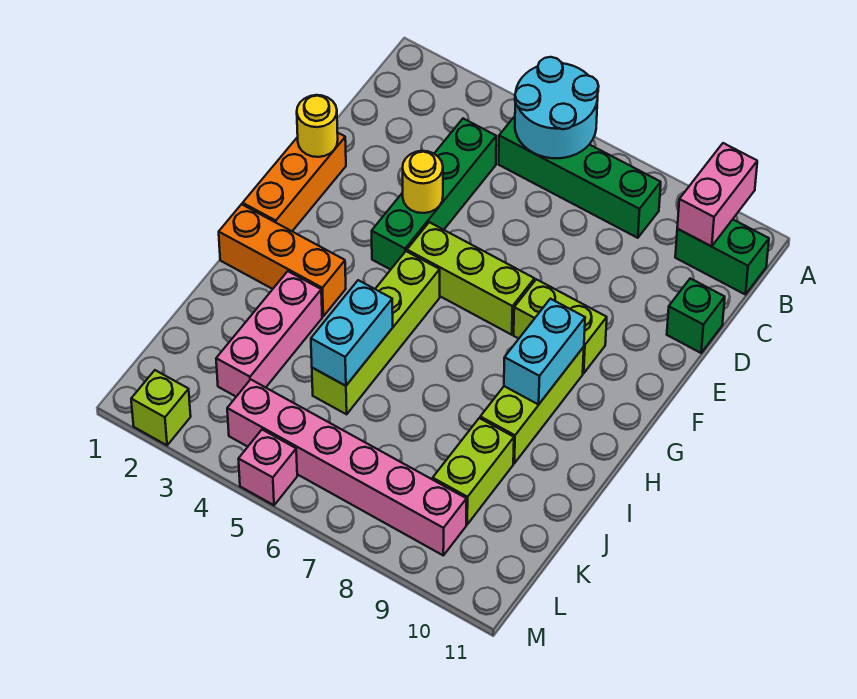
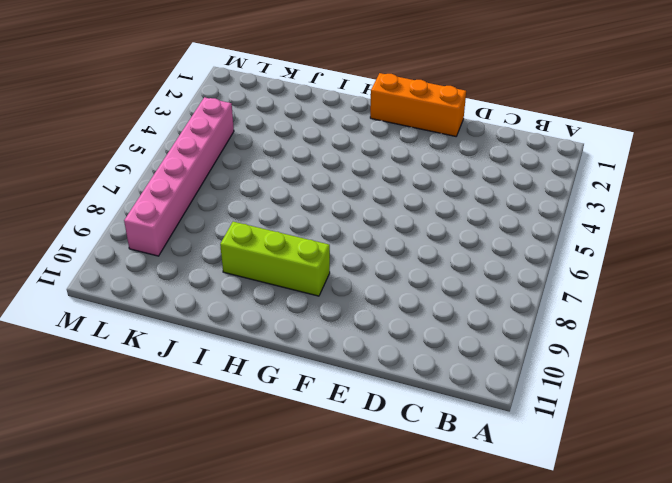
none -> green brick B5:B8 level 1
none -> green brick B10:B11 level 1
none -> green brick C4:F4 level 1

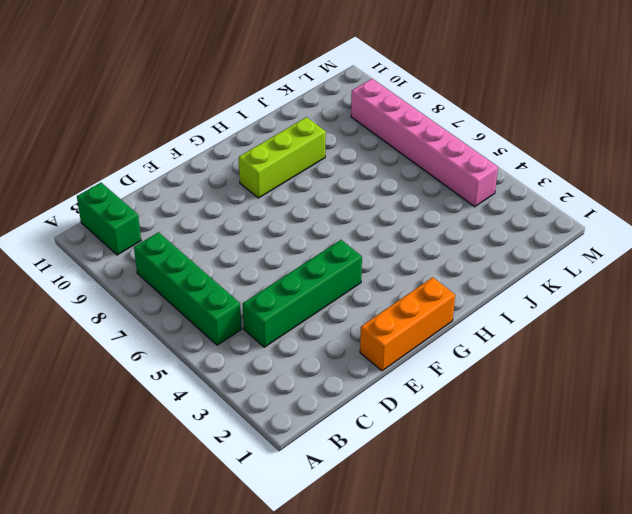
none -> green brick D11 level 1
none -> lime brick F5:F7 level 1
none -> lime brick F8:F9 level 1

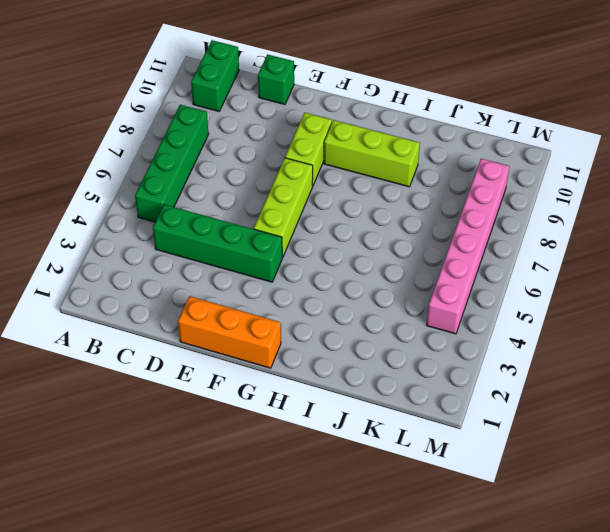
none -> lime brick G5:J5 level 1
none -> orange brick H1:H3 level 1
none -> pink brick I3:K3 level 1

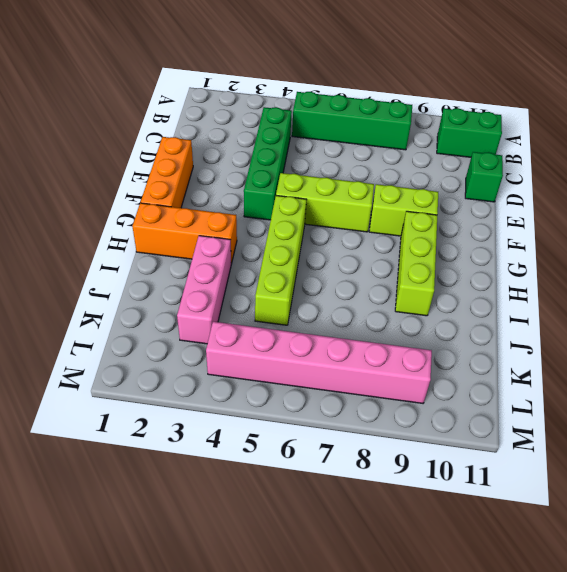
none -> lime brick J9:K9 level 1
none -> lime brick M2 level 1
none -> pink brick M5 level 1

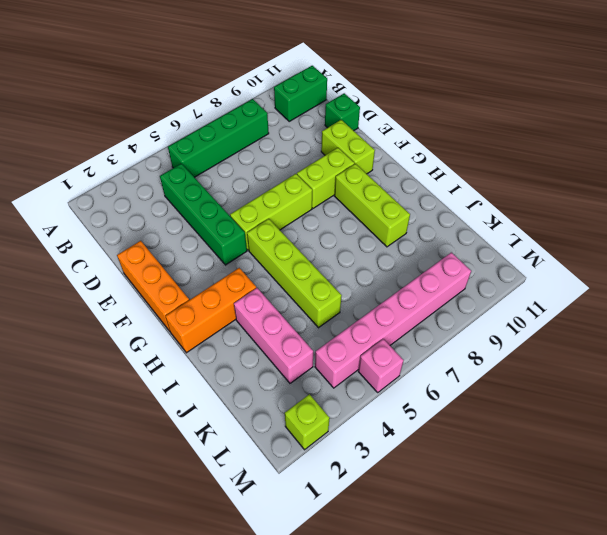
lime brick E10:F10 level 1 -> lime brick J9:K9 level 1
none -> cyan round brick A5:B6 level 2
none -> pink brick A10:B10 level 2
none -> yellow round brick E1 level 2

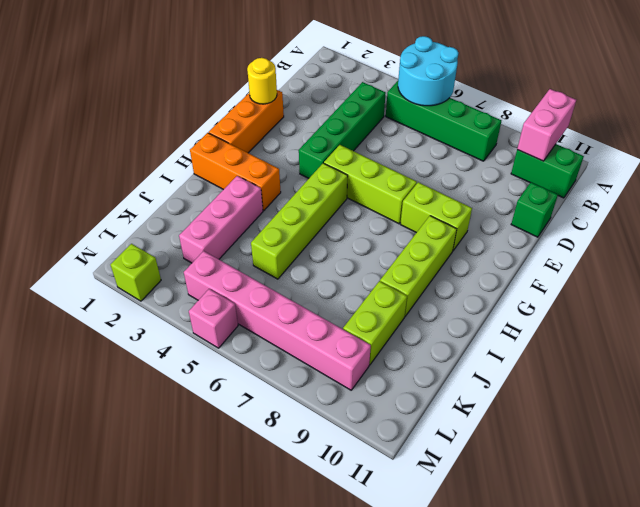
none -> yellow round brick E4 level 2
none -> cyan brick G9:H9 level 2
none -> cyan brick I5:J5 level 2

